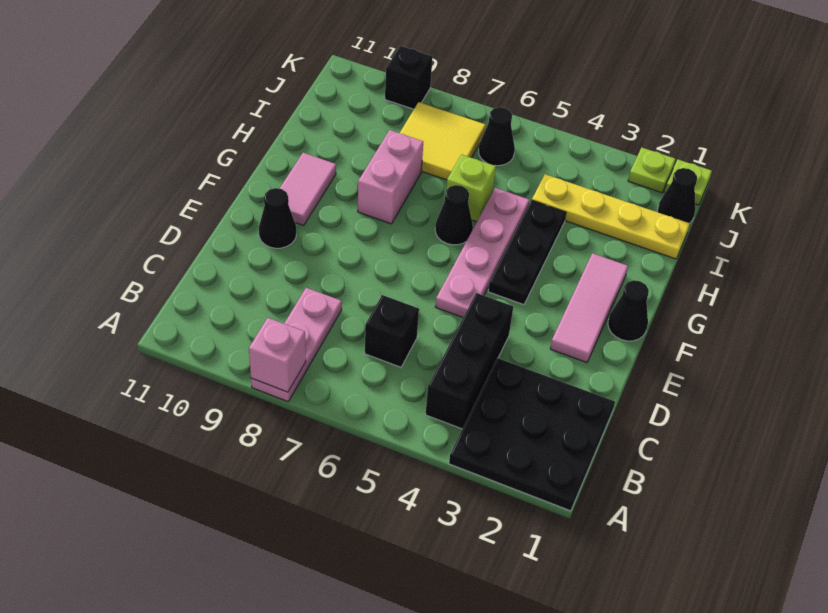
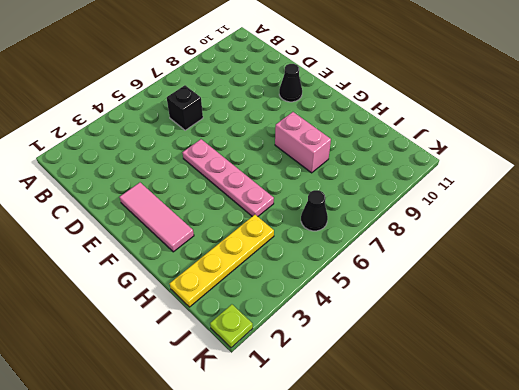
none -> black plate A1:C3 level 1
none -> pink plate A8:C8 level 1
none -> black brick B4:D4 level 1

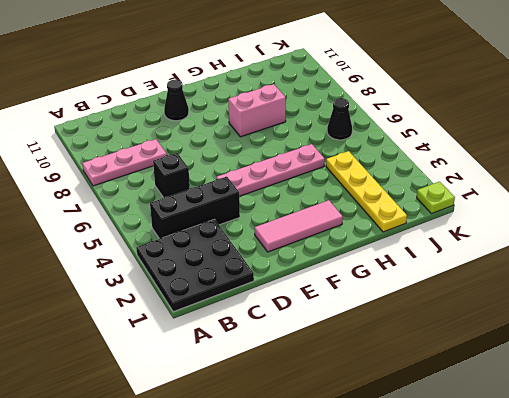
none -> black cone F1 level 1
none -> black plate F4:H4 level 1
none -> pink tile F10:G10 level 1

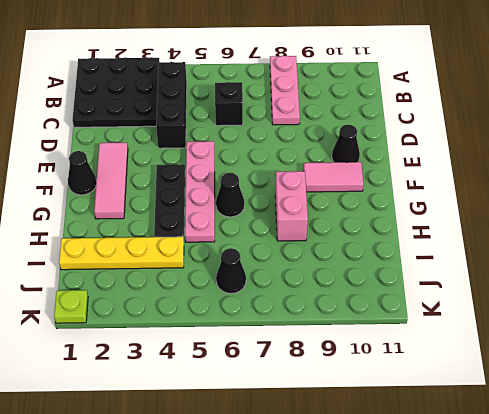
pink tile F9:F10 level 1 -> pink tile F10:G10 level 1
none -> lime brick H6 level 1
none -> yellow tile I7:J8 level 1
none -> black cone J1 level 1

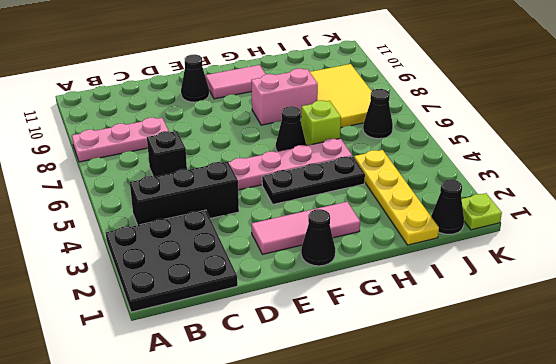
yellow tile I7:J9 level 1 -> yellow tile I7:J8 level 1
none -> lime plate K2 level 1
none -> black brick K9 level 1
none -> pink brick A8 level 2

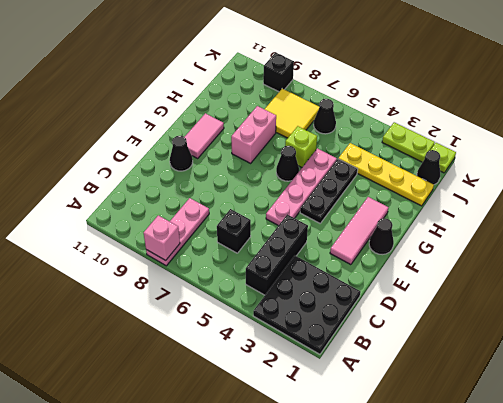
lime plate K2:K3 level 1 -> lime plate K2 level 1

